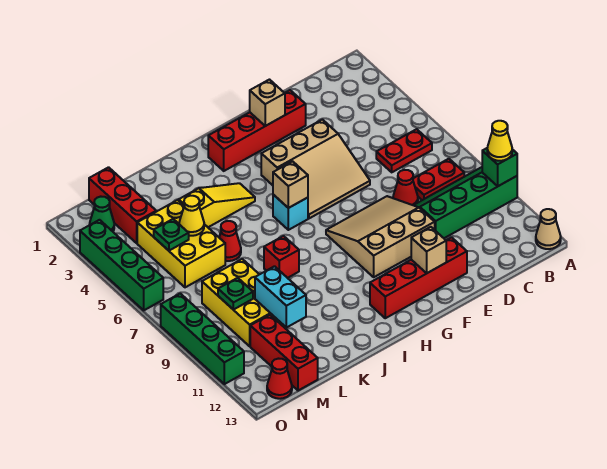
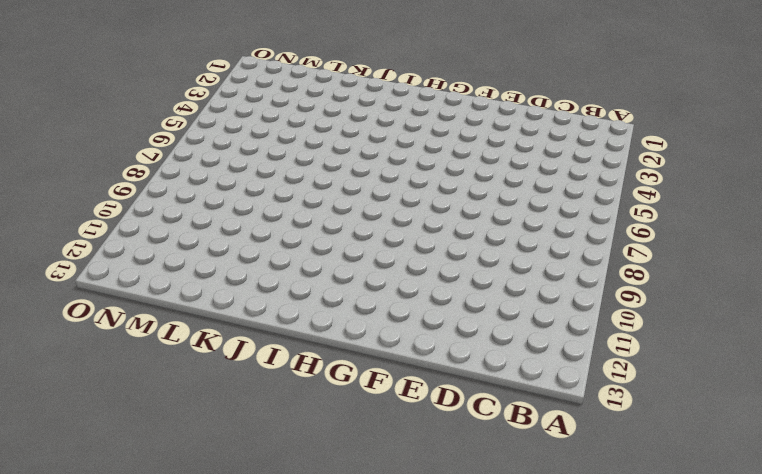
none -> green slope A9:D10 level 1 top 10
none -> tan cone A13 level 1
none -> red plate B6:C6 level 1
none -> red plate B8:C8 level 1

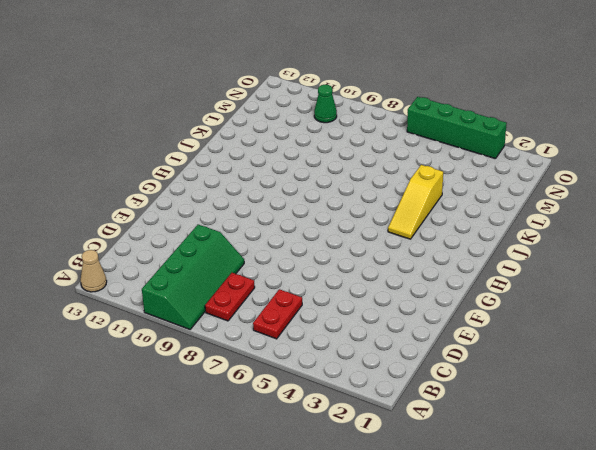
green cone N10 level 1 -> green cone N2 level 1
none -> red cone D8 level 1
none -> red brick E2:H2 level 1
none -> tan slope E4:G6 level 1 top 4
none -> tan slope E8:G10 level 1 top 10

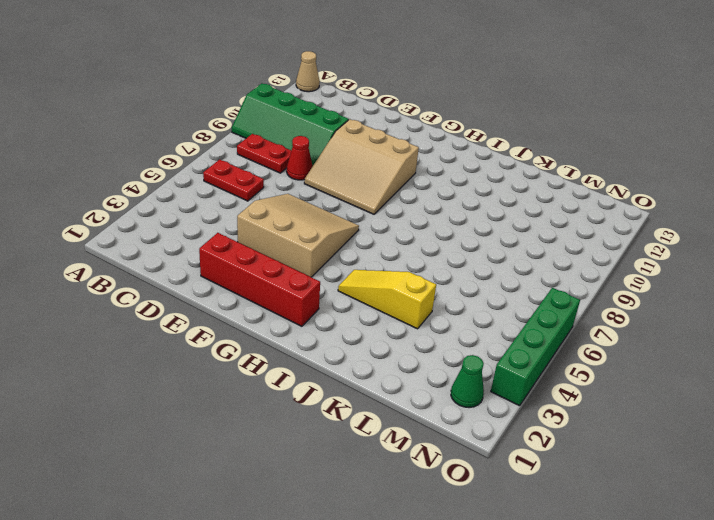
none -> red brick E12:H12 level 1
none -> cyan brick H6 level 1
none -> red brick J8 level 1
none -> red cone K6 level 1

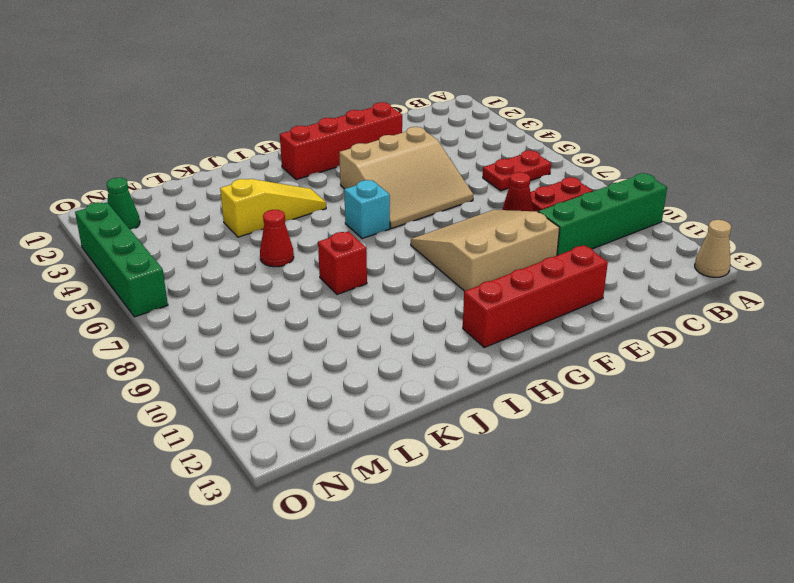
none -> yellow brick L4:M6 level 1
none -> yellow brick L8:M10 level 1
none -> red brick M1:M3 level 1
none -> red brick M11:M13 level 1

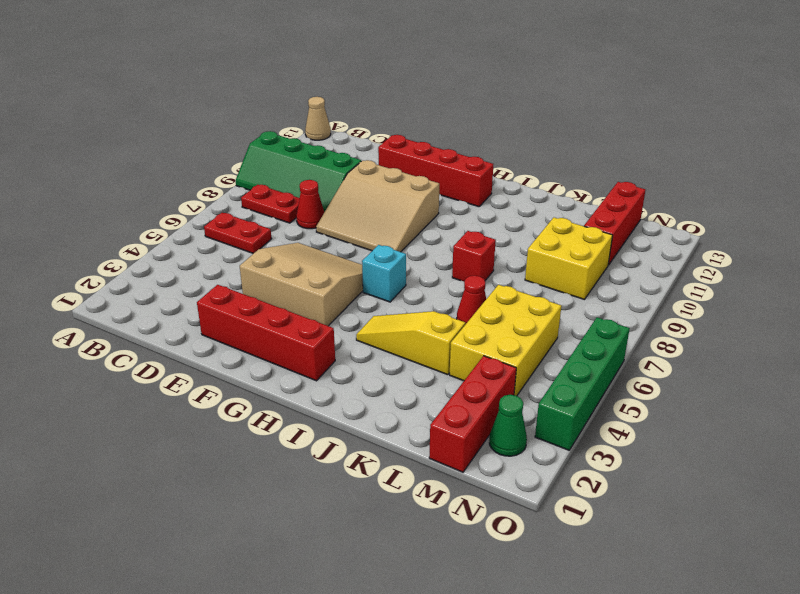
yellow brick L9:M10 level 1 -> yellow brick L8:M10 level 1
none -> red cone N13 level 1
none -> green brick O8:O11 level 1
none -> green brick A10 level 2
none -> tan brick F2 level 2

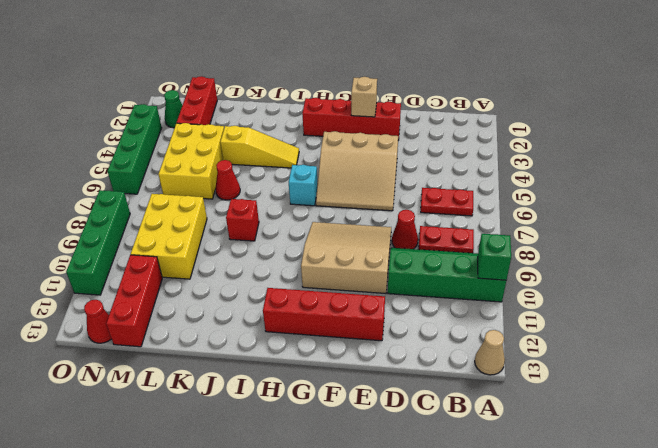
none -> tan brick F12 level 2
none -> tan brick H6 level 2
none -> yellow cone L5 level 2
none -> cyan brick L10:L11 level 2

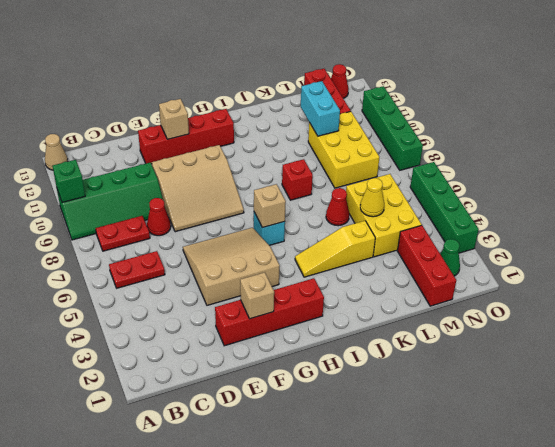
none -> green plate M5 level 2
none -> green plate M9 level 2
none -> yellow cone A10 level 3

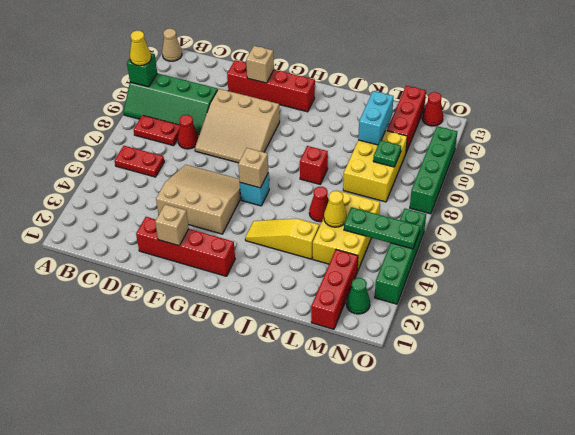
green plate M5:O5 level 2 -> green plate M5 level 2

